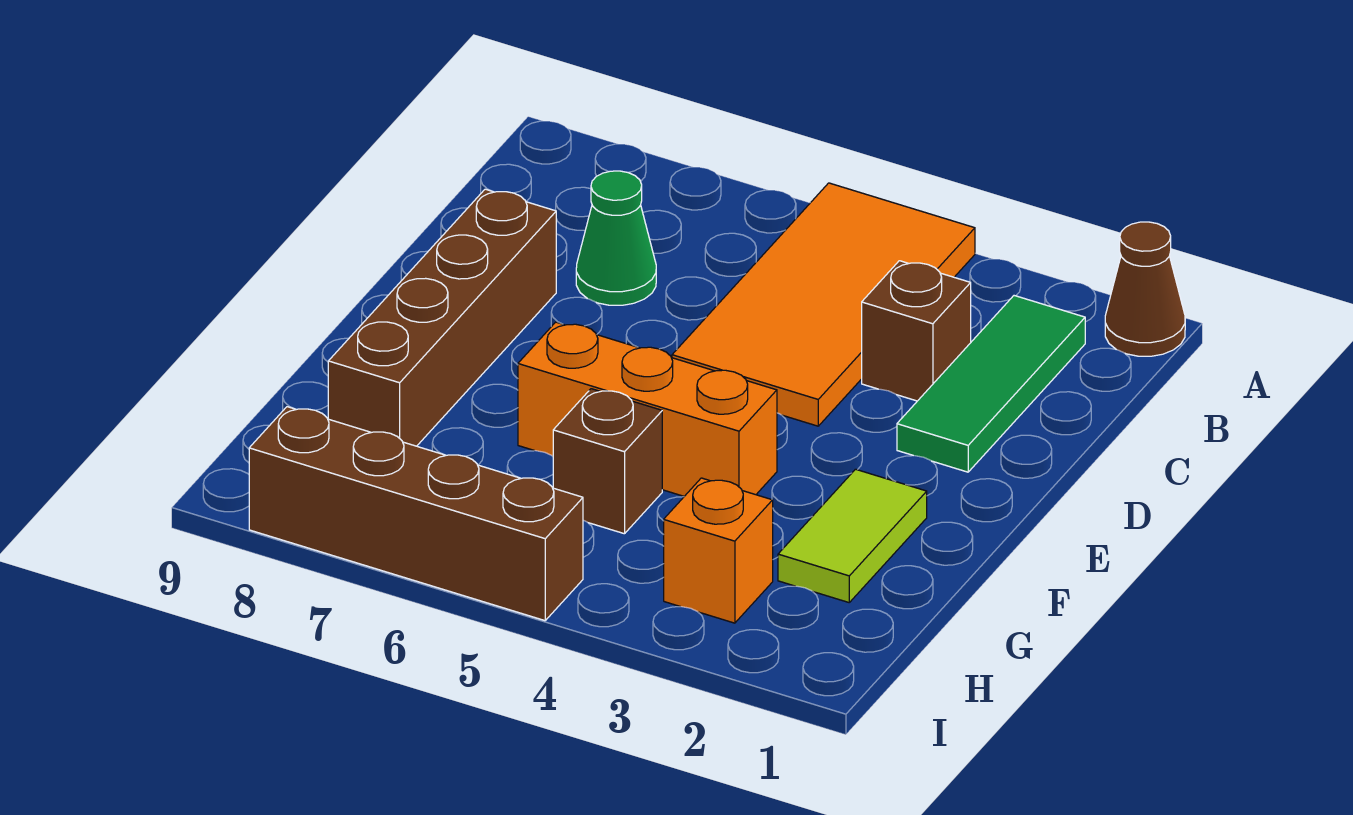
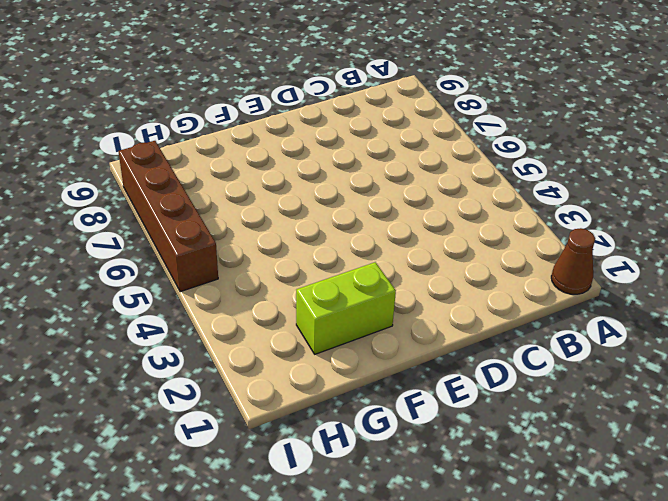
lime brick F2:G2 level 1 -> lime tile F2:G2 level 1
none -> orange tile A4:D5 level 1
none -> green tile B2:D2 level 1

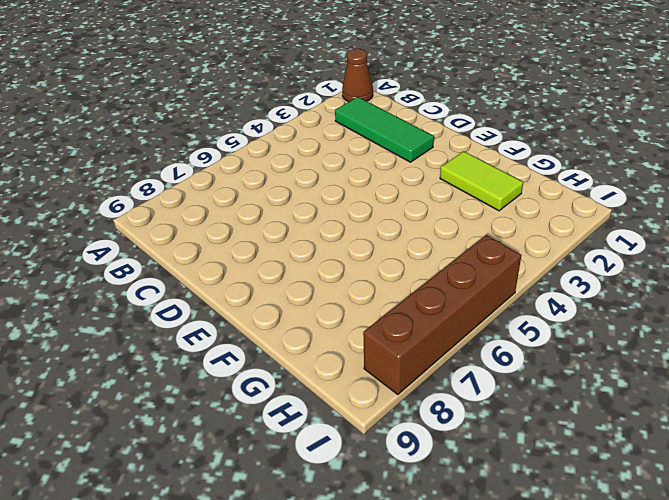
none -> orange tile A4:D5 level 1
none -> brown brick C3 level 1

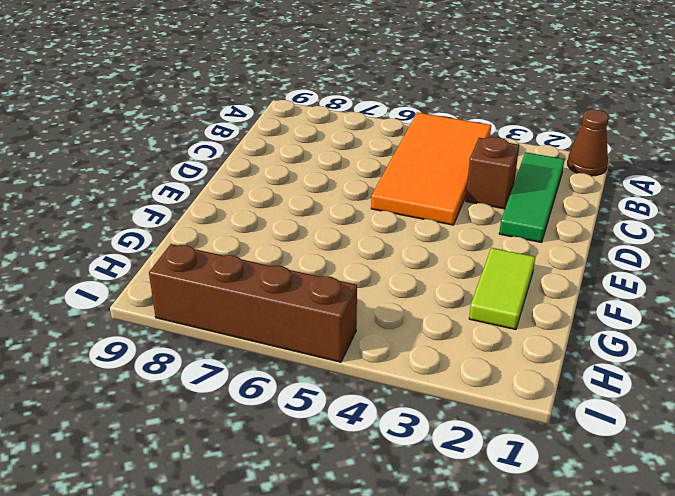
none -> green cone C7 level 1
none -> brown brick D8:G8 level 1

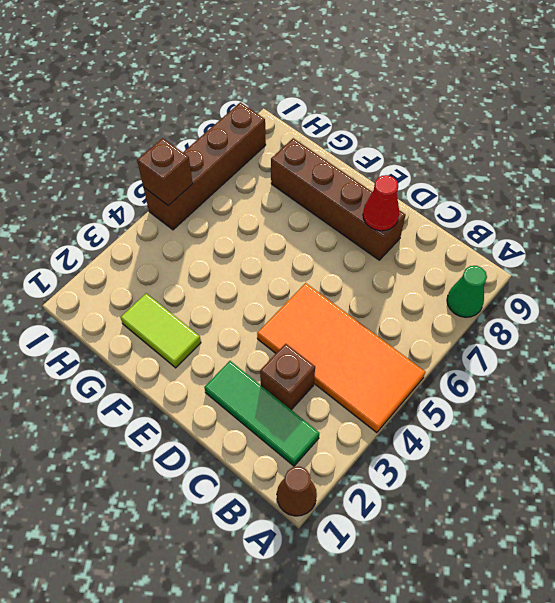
green cone A8 level 1 -> green cone C7 level 1
red cone D8 level 2 -> none
brown brick I5 level 2 -> brown brick G5 level 1
none -> orange brick F4:F6 level 1
none -> orange brick H3 level 1

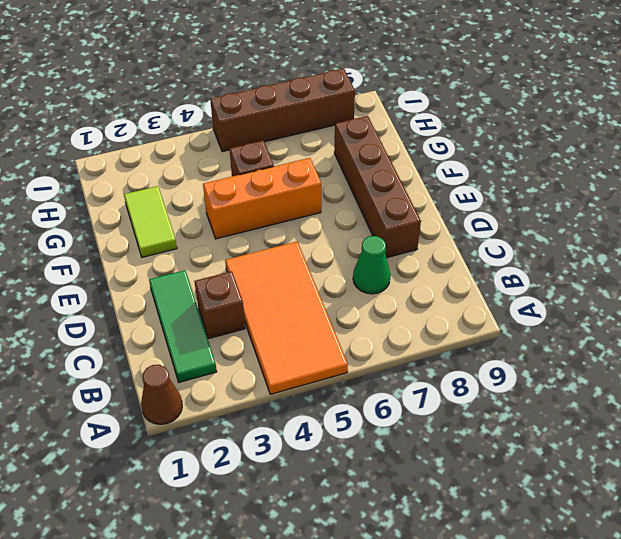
none -> orange brick H3 level 1

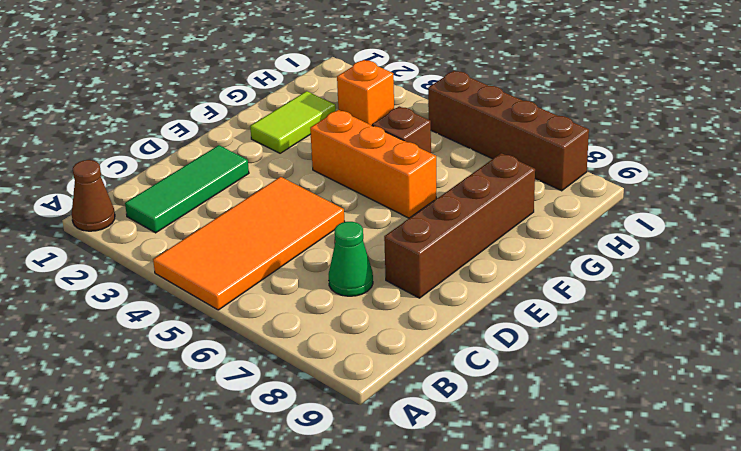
none -> brown brick C3 level 1

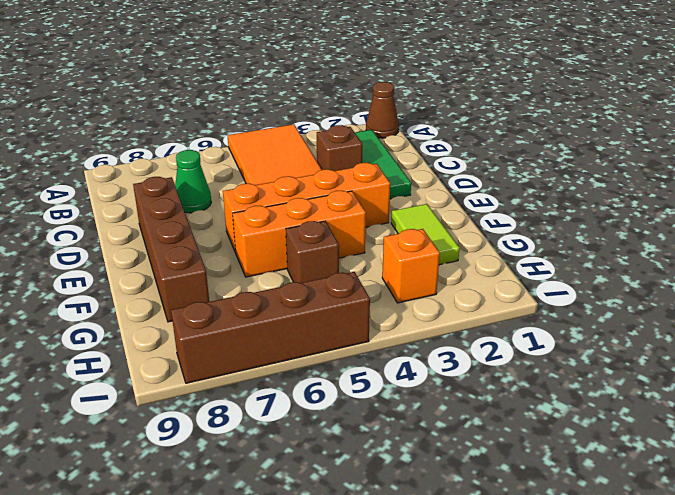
orange brick E3:E6 level 1 -> none

